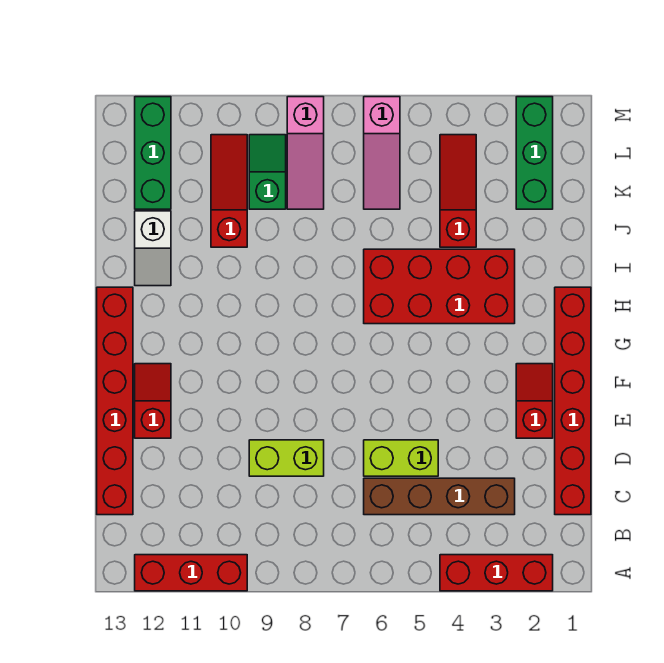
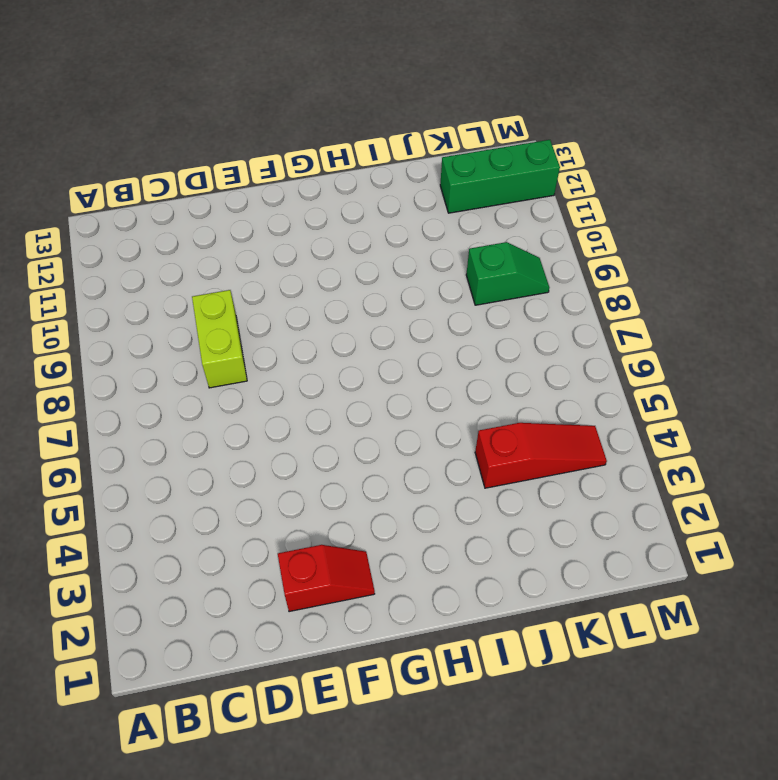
none -> red brick A2:A4 level 1
none -> red brick A10:A12 level 1
none -> red brick C1:H1 level 1

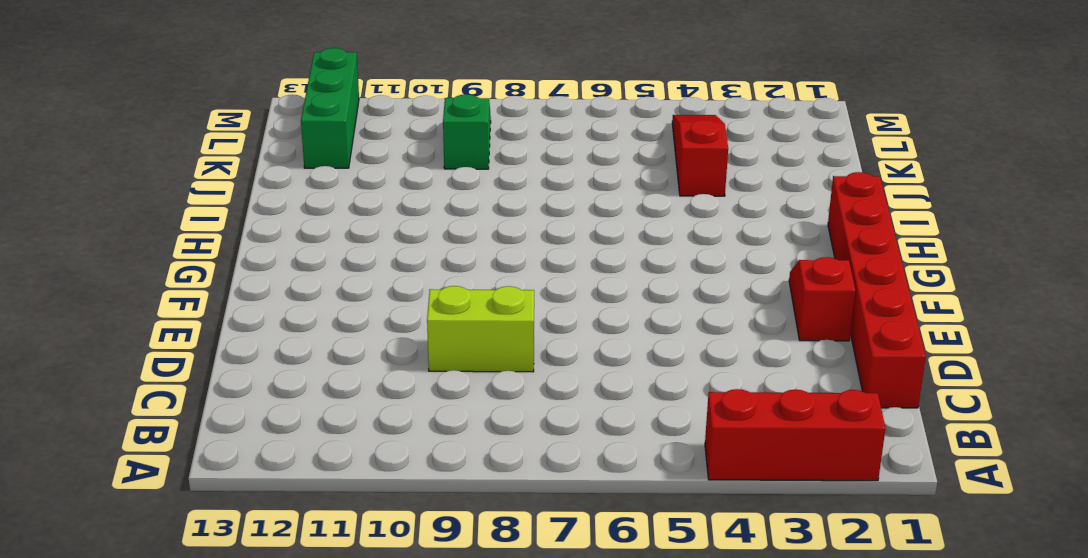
none -> red brick A10:A12 level 1
none -> brown brick C3:C6 level 1
none -> red brick C13:H13 level 1

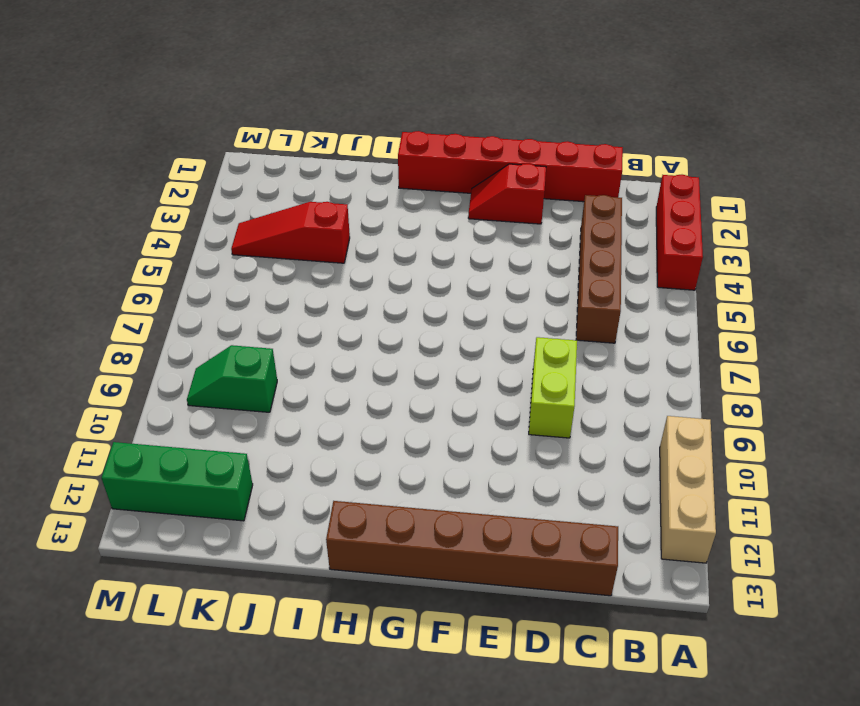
tan brick A10:A12 level 1 -> red brick A10:A12 level 1
brown brick C13:H13 level 1 -> red brick C13:H13 level 1
none -> lime brick D5:D6 level 1
none -> red slope E12:F12 level 1 top E
none -> red brick H3:I6 level 1

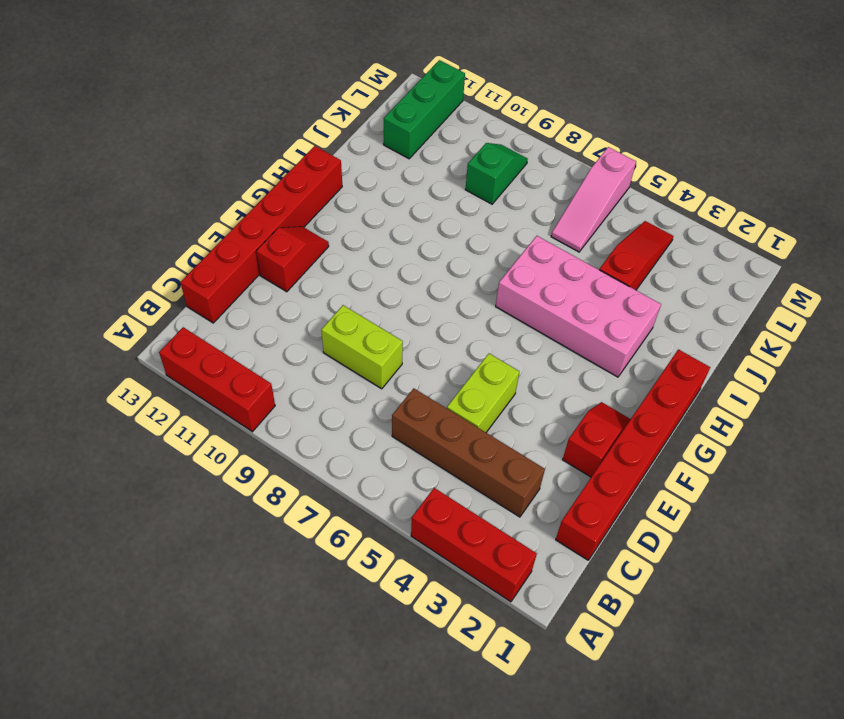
lime brick D5:E5 level 1 -> lime brick D5:D6 level 1
pink brick H3:I6 level 1 -> red brick H3:I6 level 1
none -> white slope I12:J12 level 1 top J
none -> red slope J10:L10 level 1 top J
none -> green brick K2:M2 level 1

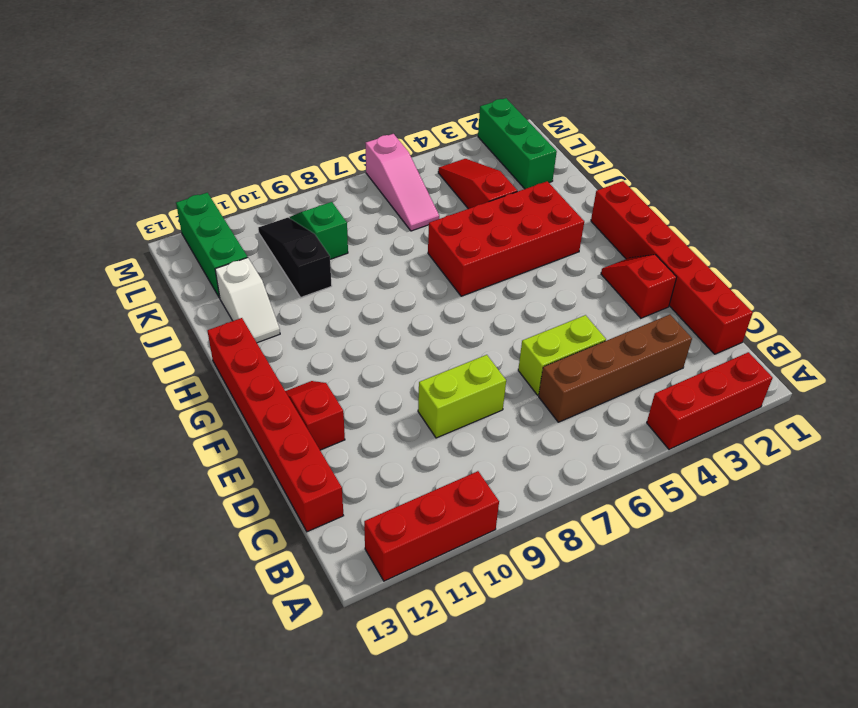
black slope J10:L10 level 1 top J -> red slope J10:L10 level 1 top J
none -> pink slope K8:M8 level 1 top M

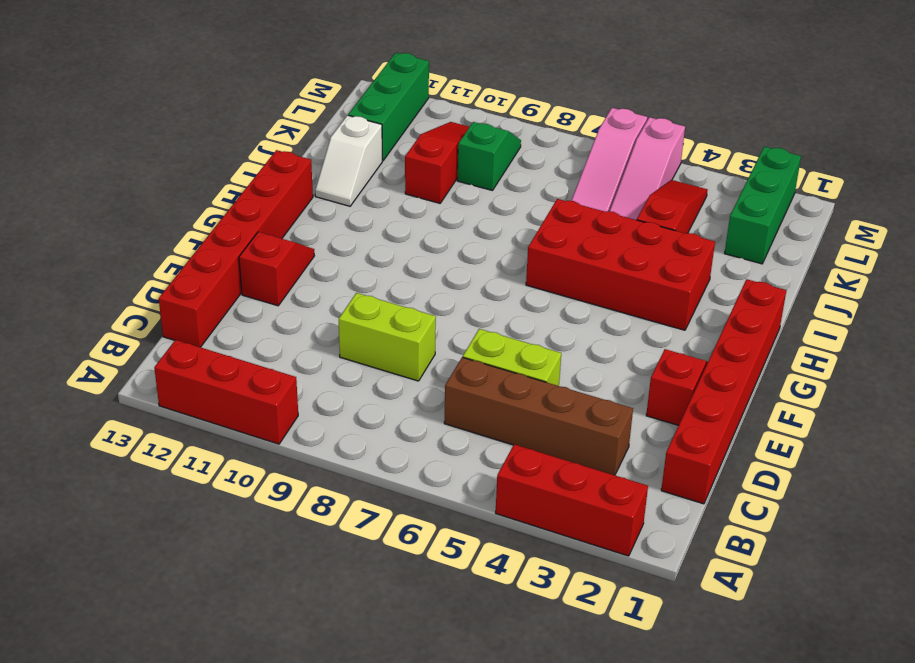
pink slope K5:M5 level 1 top M -> pink slope K8:M8 level 1 top M

